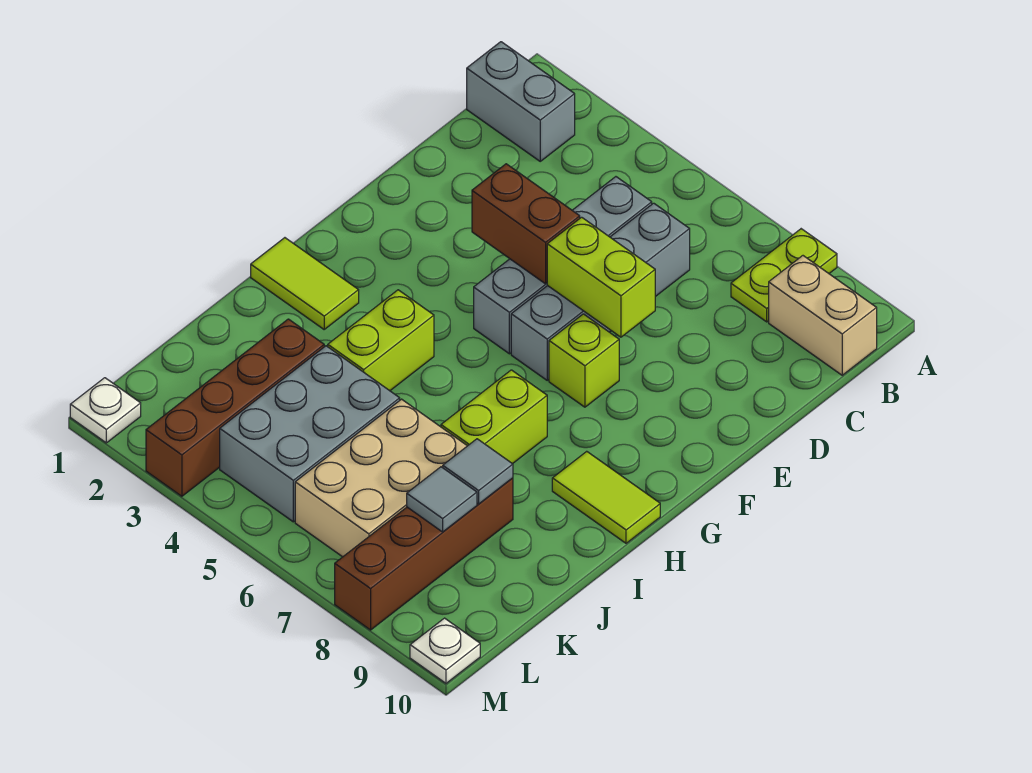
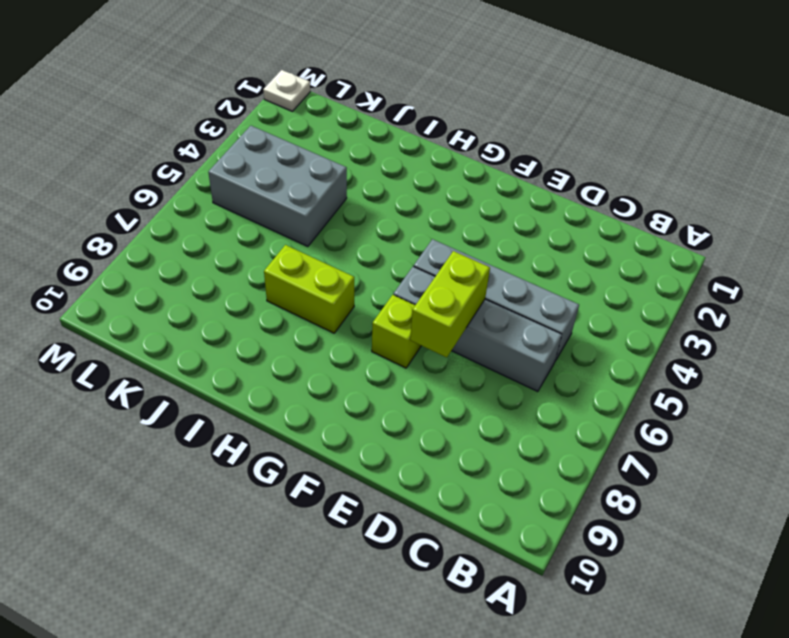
none -> lime plate A8:B8 level 1
none -> grey brick B1:B2 level 1
none -> tan brick B9:B10 level 1

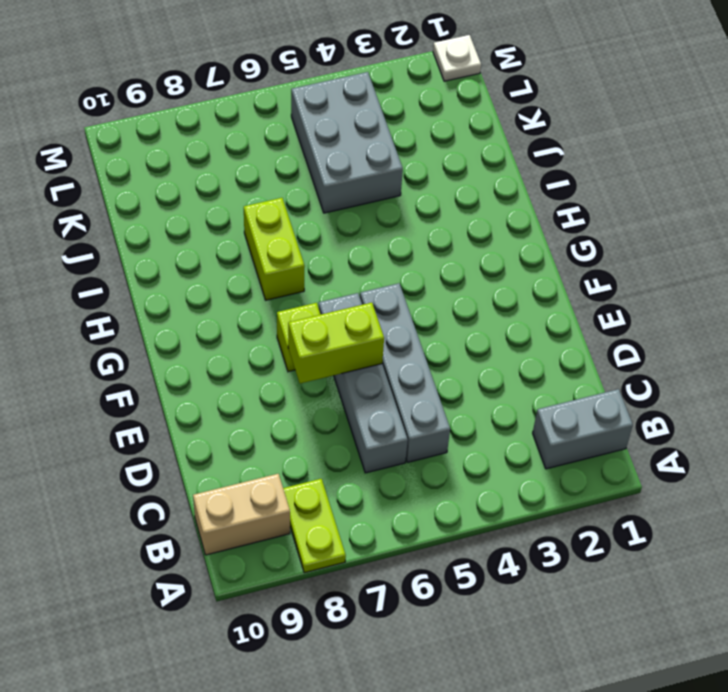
none -> lime tile H1:H2 level 1
none -> lime brick H4:I4 level 1
none -> lime tile H9:H10 level 1

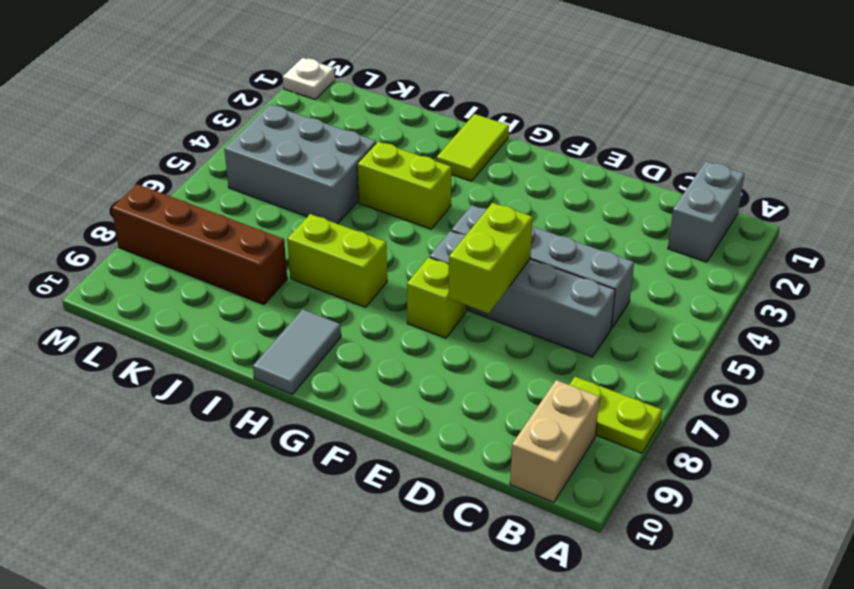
grey tile H9:H10 level 1 -> lime tile H9:H10 level 1
none -> brown brick J3:M3 level 1
none -> tan brick J6:L7 level 1
none -> white plate M10 level 1

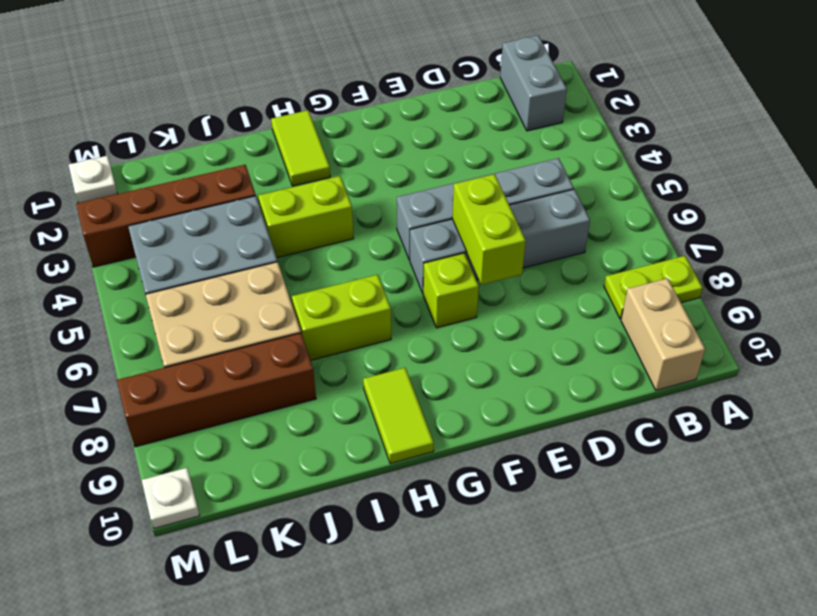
none -> brown brick E4:E5 level 2
none -> grey tile J8 level 2
none -> grey tile K8 level 2

